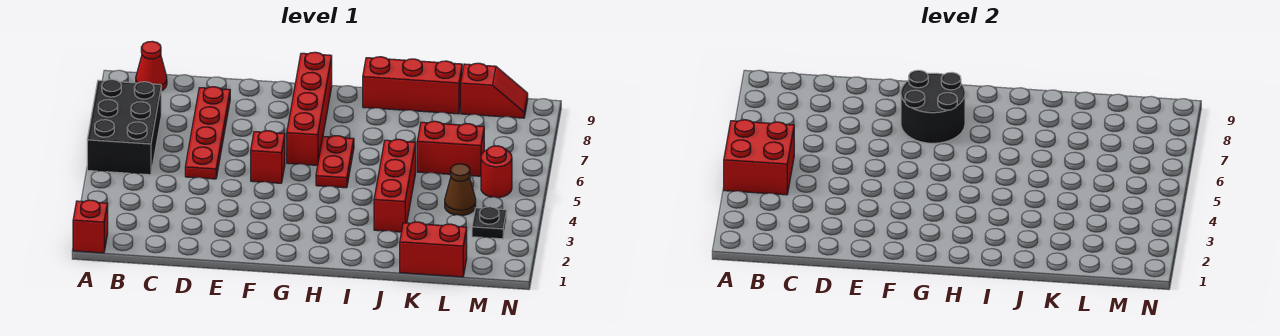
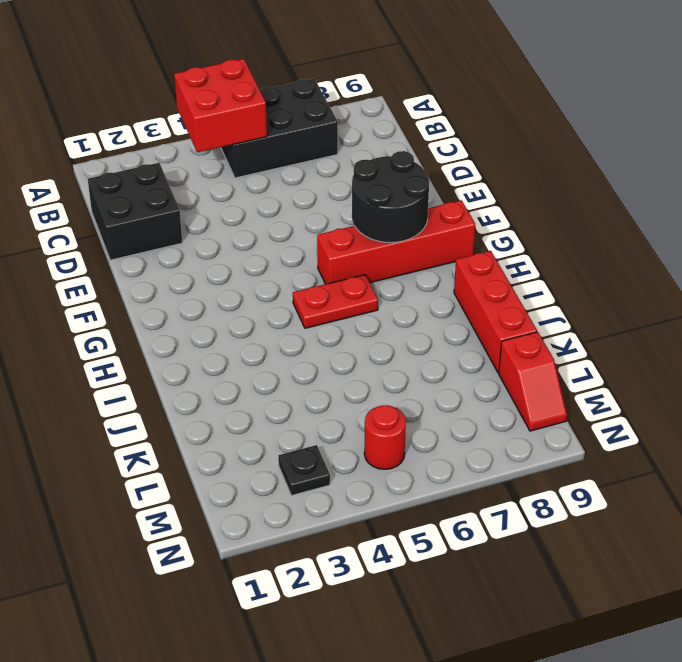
black brick C1:D2 level 1 -> none
none -> red brick A1 level 1
none -> red cone B9 level 1
none -> red plate D5:D8 level 1

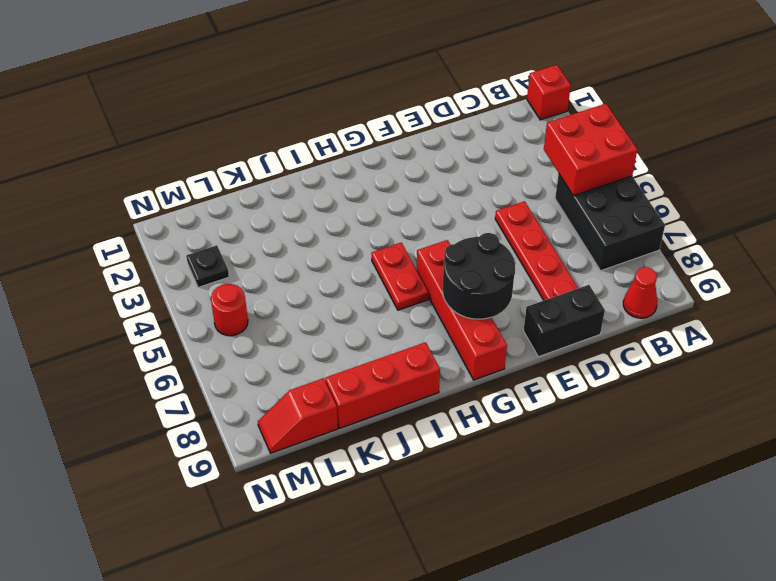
black brick D9:E9 level 1 -> none
none -> red brick F5 level 1
none -> red brick J3:J5 level 1
none -> red brick K1:L1 level 1

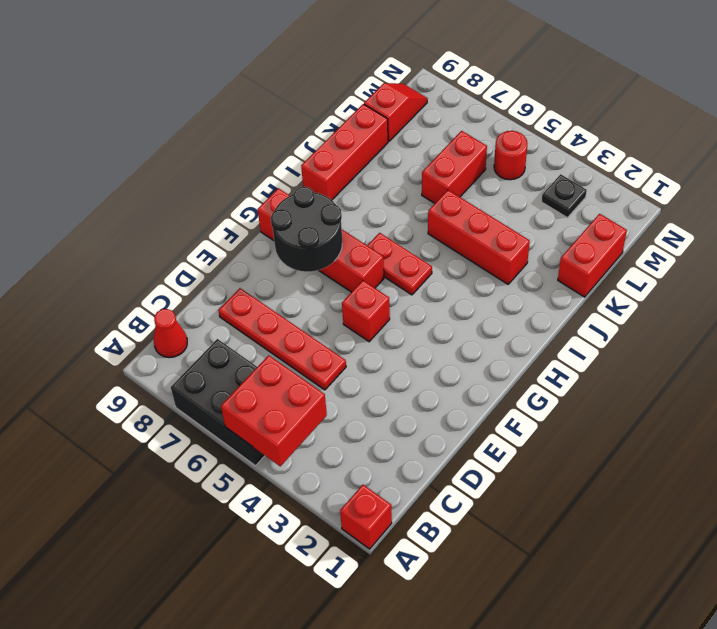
none -> brown cone L4 level 1

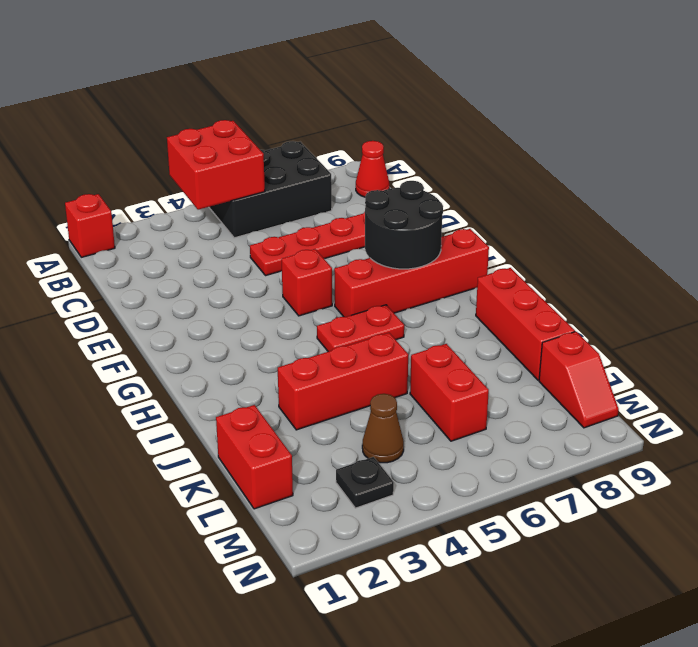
none -> red round brick M5 level 1

